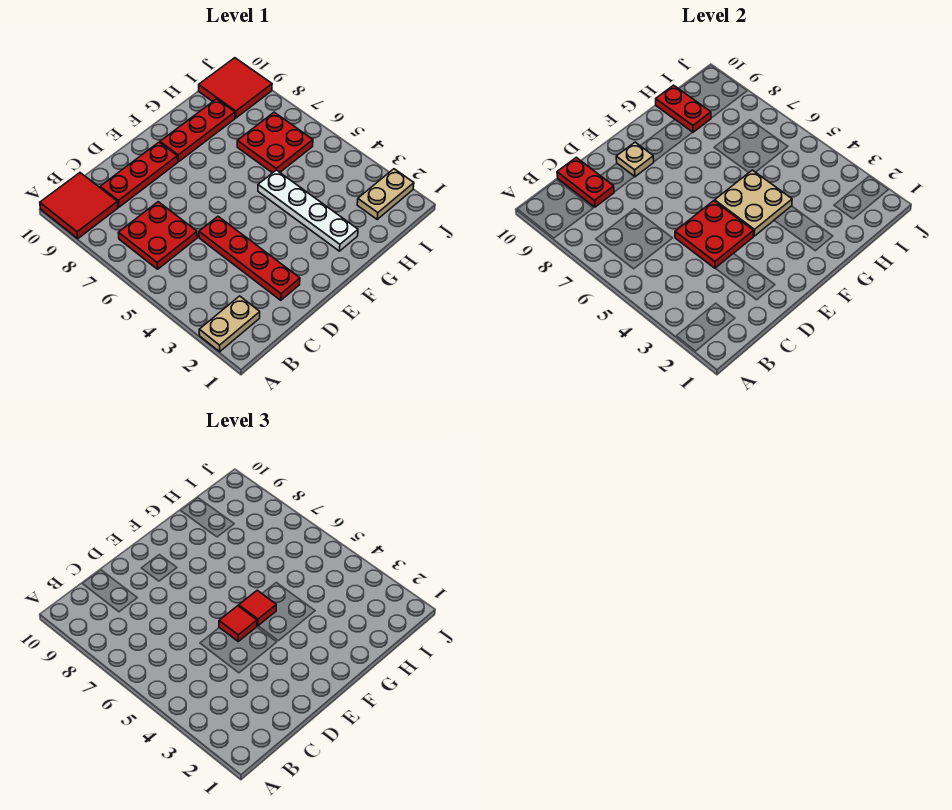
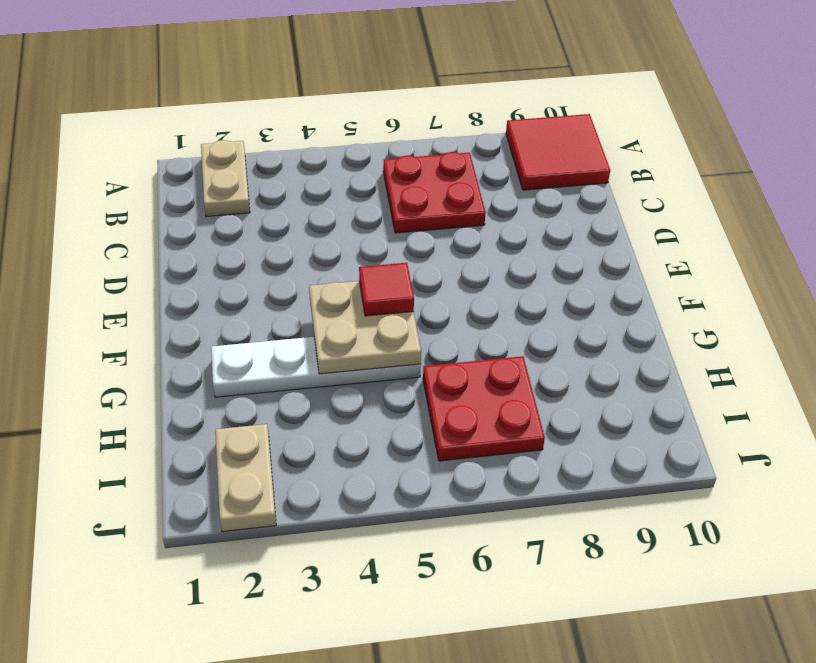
none -> red plate C9:E9 level 1
none -> red plate D2:D5 level 1
none -> red plate F9:H9 level 1

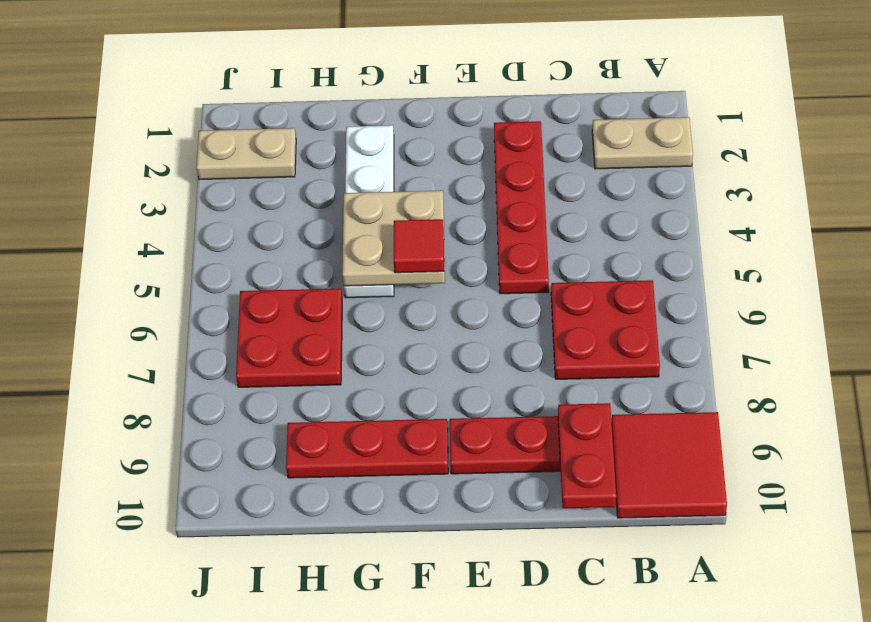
none -> red tile I9:J10 level 1
none -> red plate D4:E5 level 2
none -> tan plate E9 level 2

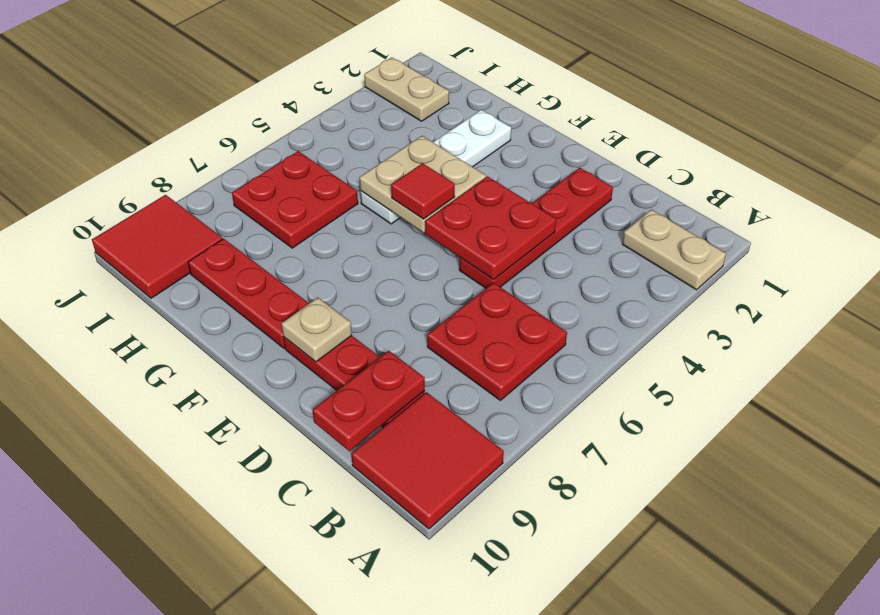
none -> red plate H9:H10 level 2
none -> red tile E5 level 3

